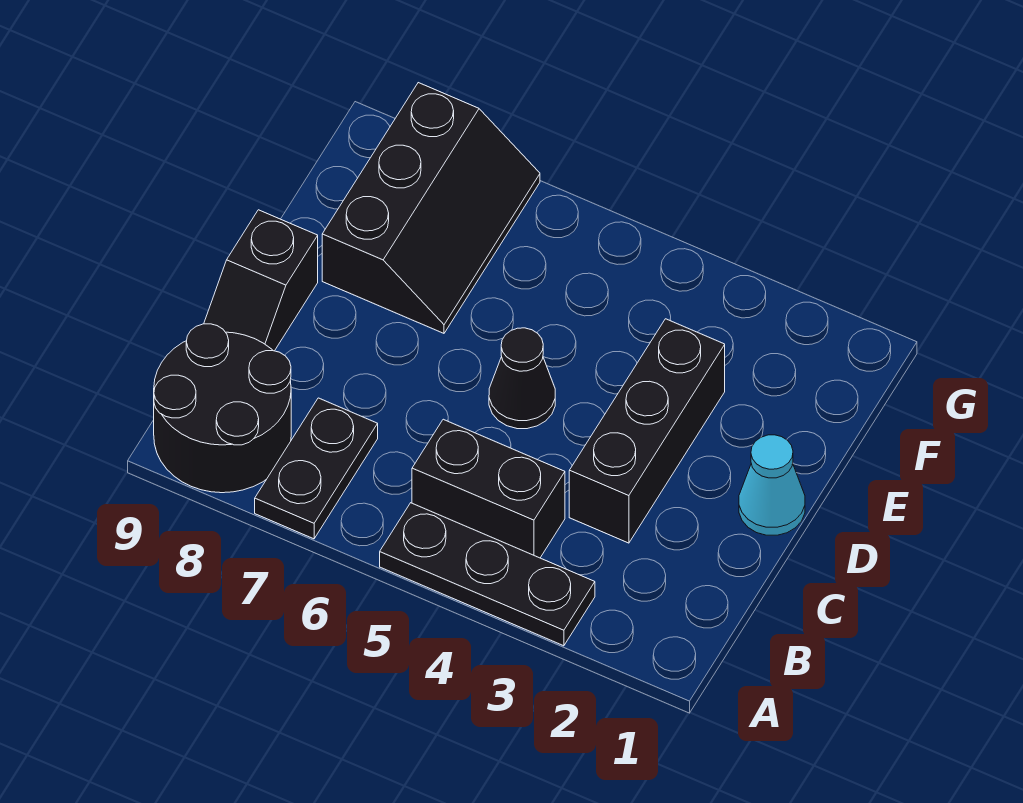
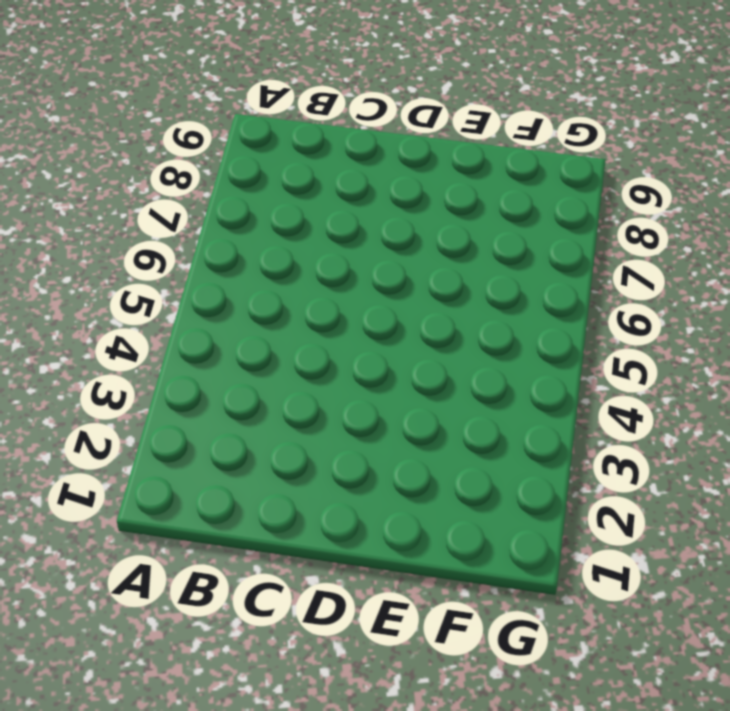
none -> black plate A3:A5 level 1
none -> black plate A7:B7 level 1

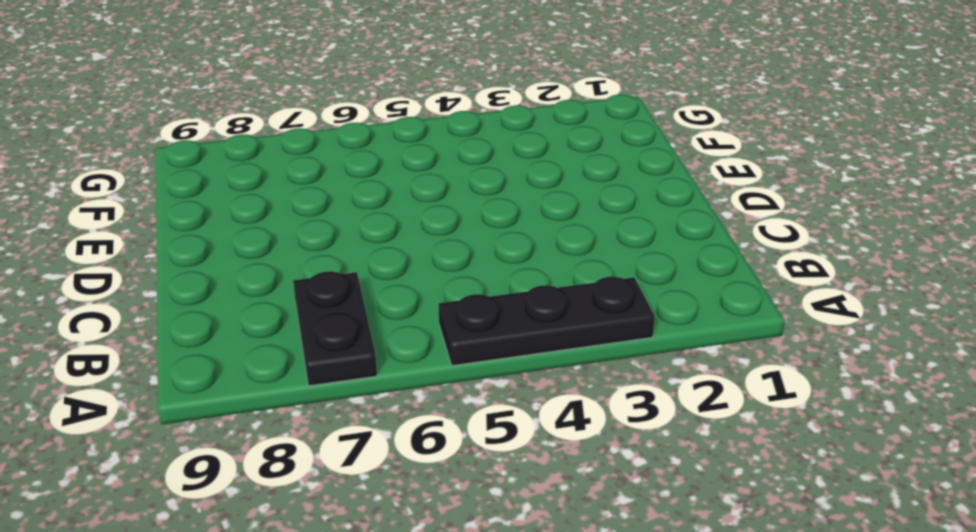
none -> black round brick A8:B9 level 1
none -> black brick B4:B5 level 1

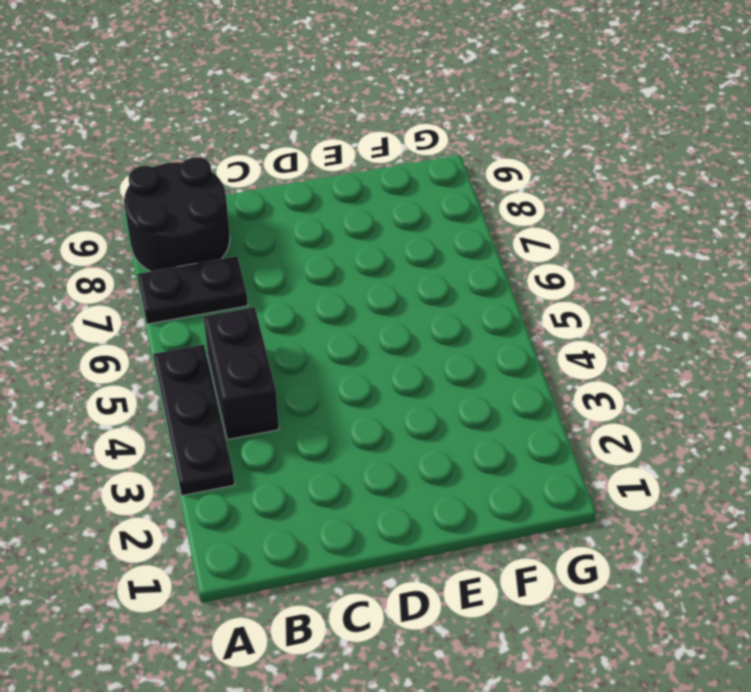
none -> black brick C3:E3 level 1
none -> black slope C9:D9 level 1 top D

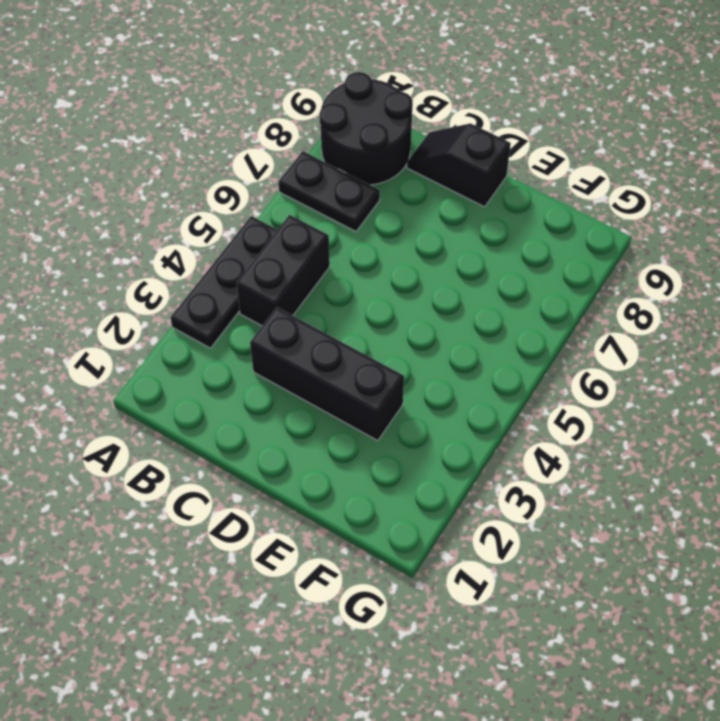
none -> cyan cone D1 level 1
none -> black cone D5 level 1

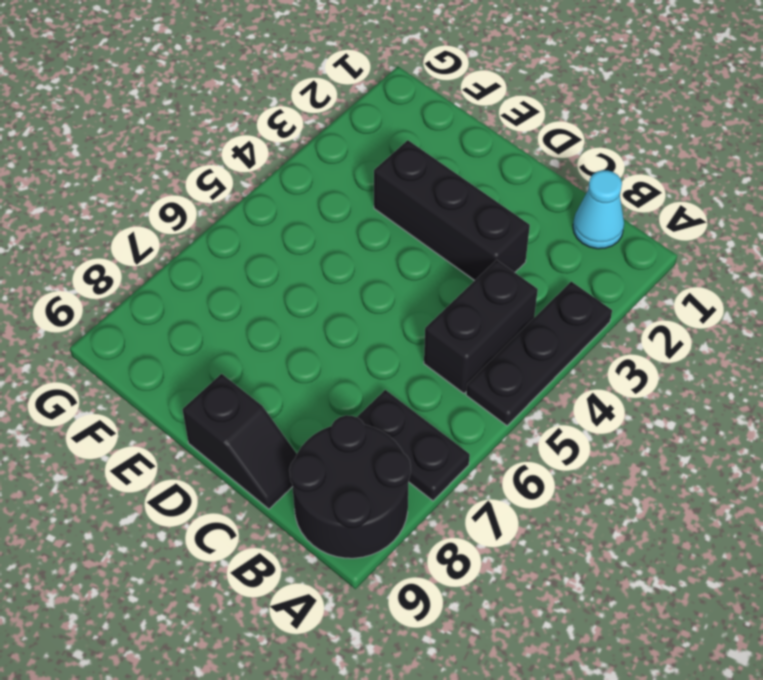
cyan cone B1 level 1 -> cyan cone D1 level 1
none -> black cone D5 level 1
none -> black slope E7:G8 level 1 top 8

